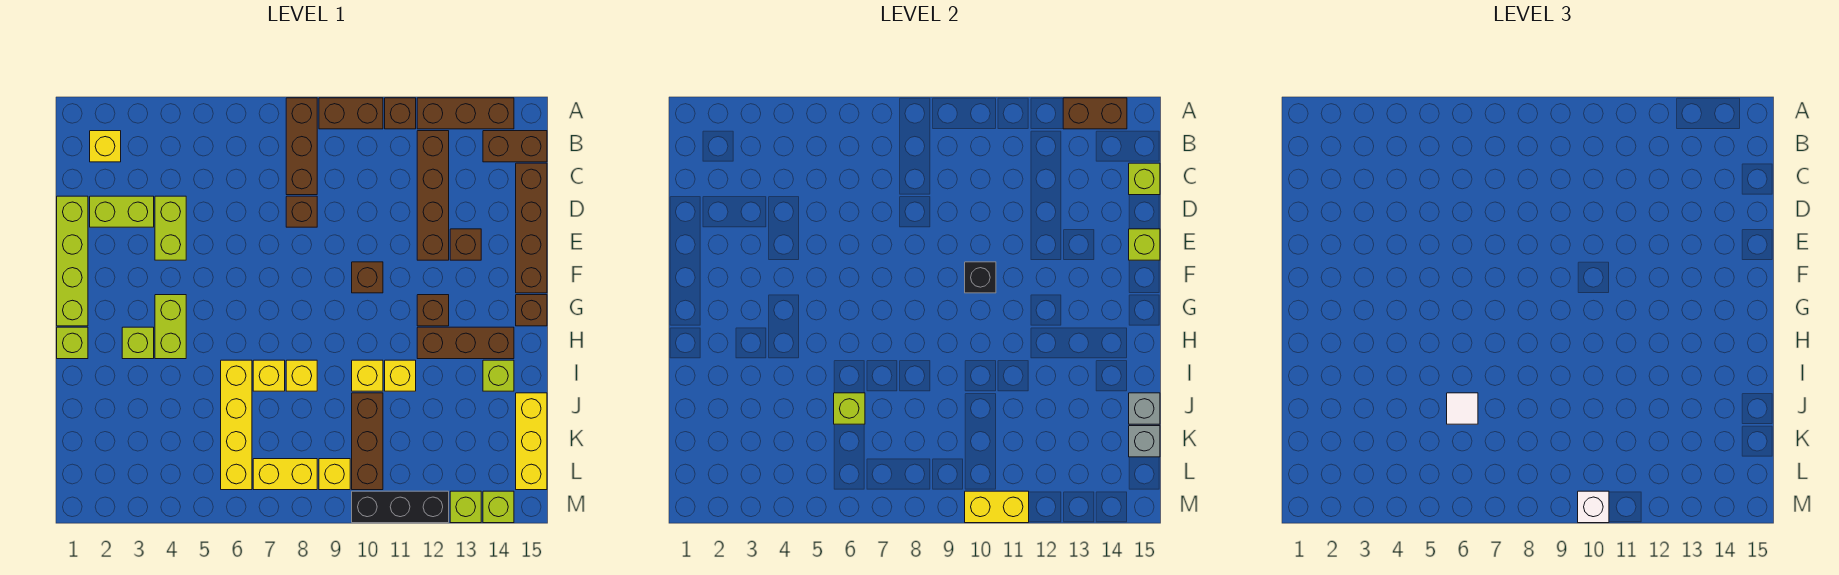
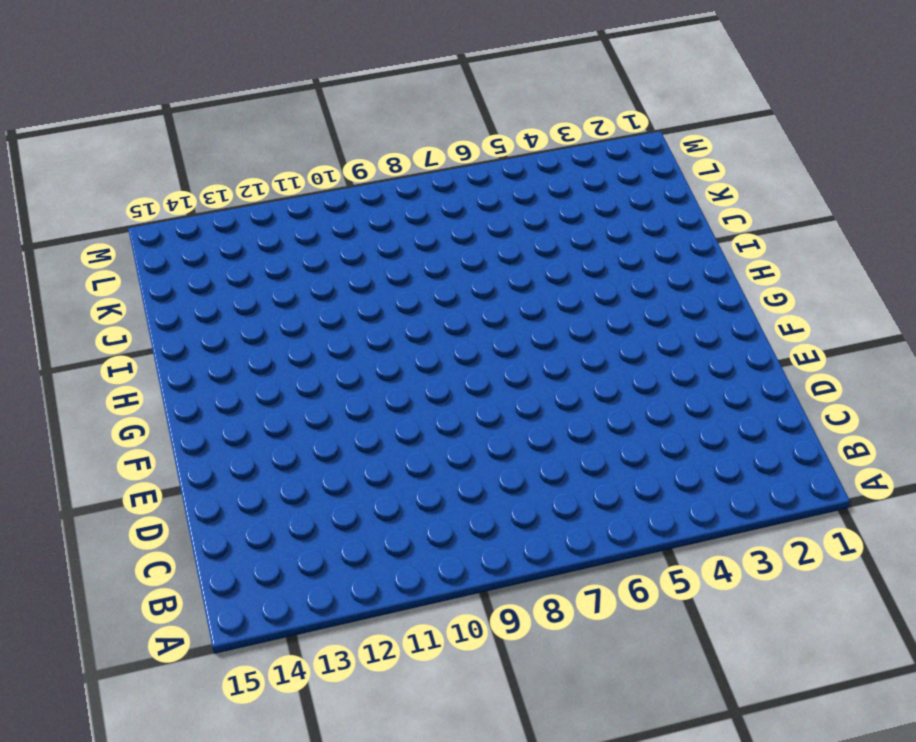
none -> brown brick A8:C8 level 1
none -> brown brick A9:A10 level 1
none -> brown brick A11 level 1
none -> brown brick A12:A14 level 1

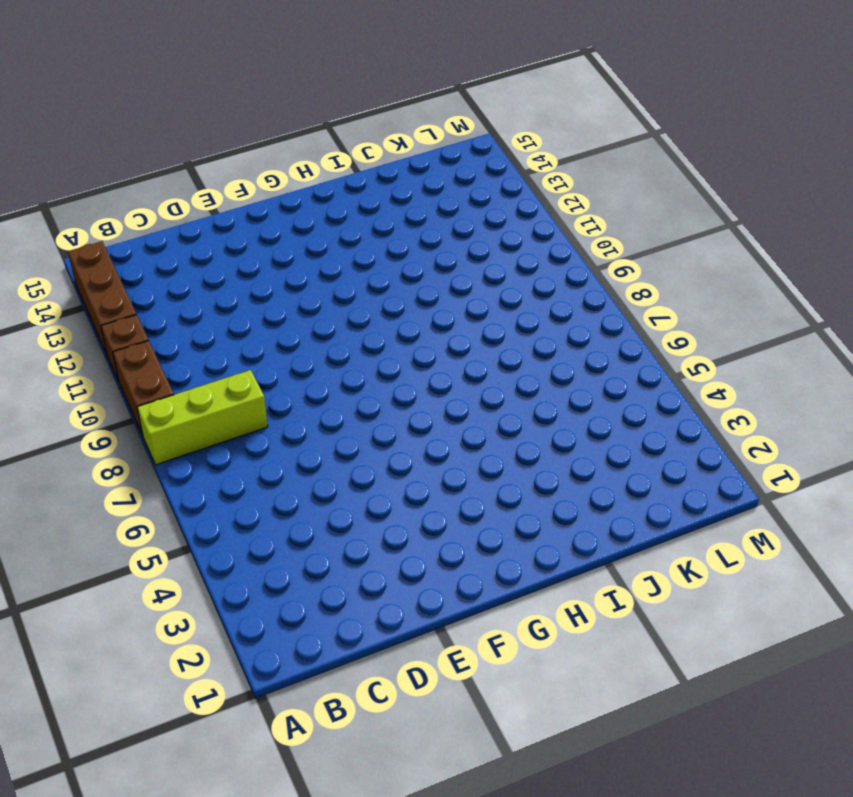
lime brick A8:C8 level 1 -> brown brick A8:C8 level 1
none -> yellow brick B2 level 1
none -> brown brick B12:E12 level 1
none -> brown brick B14:B15 level 1
none -> brown brick C15:F15 level 1

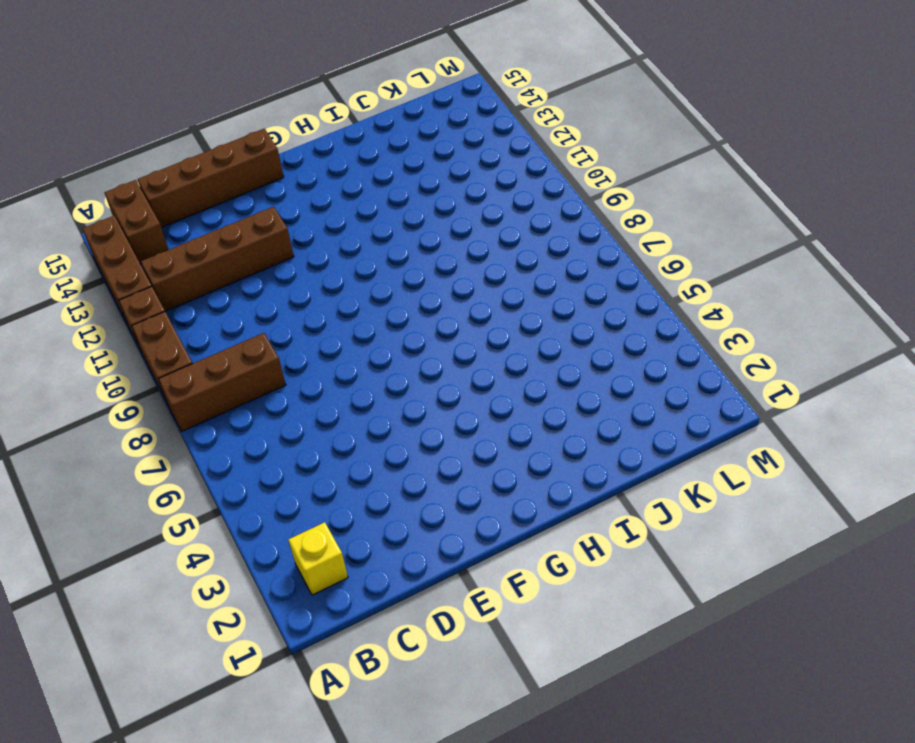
none -> lime brick D1:G1 level 1
none -> lime brick D2:D3 level 1
none -> lime brick D4:E4 level 1
none -> brown brick D8 level 1

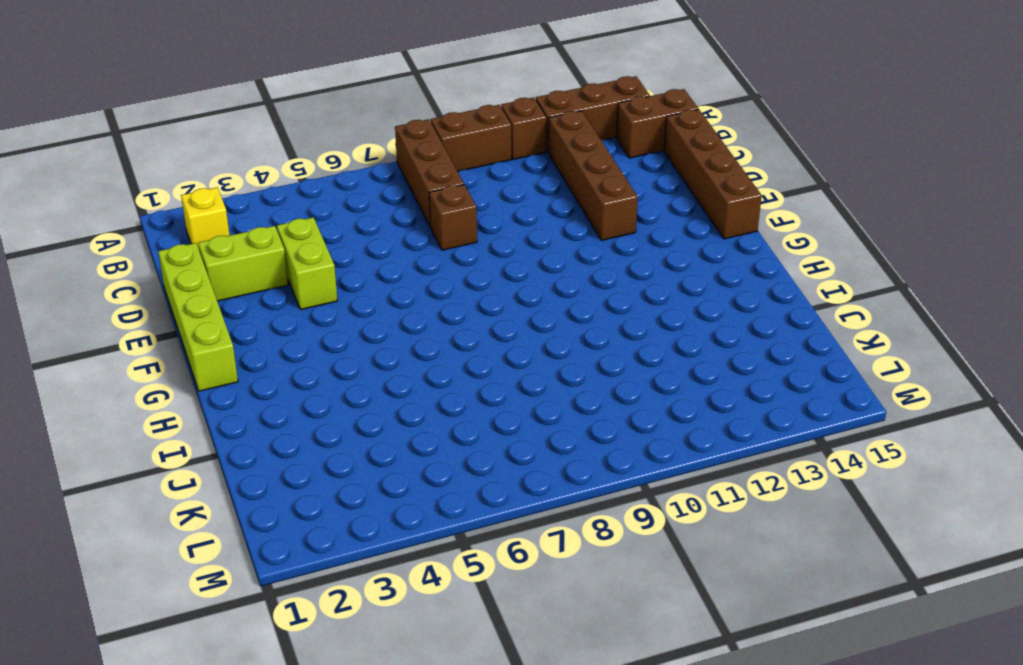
none -> brown brick E13 level 1
none -> brown brick F10 level 1
none -> lime brick G4:H4 level 1
none -> brown brick G12 level 1

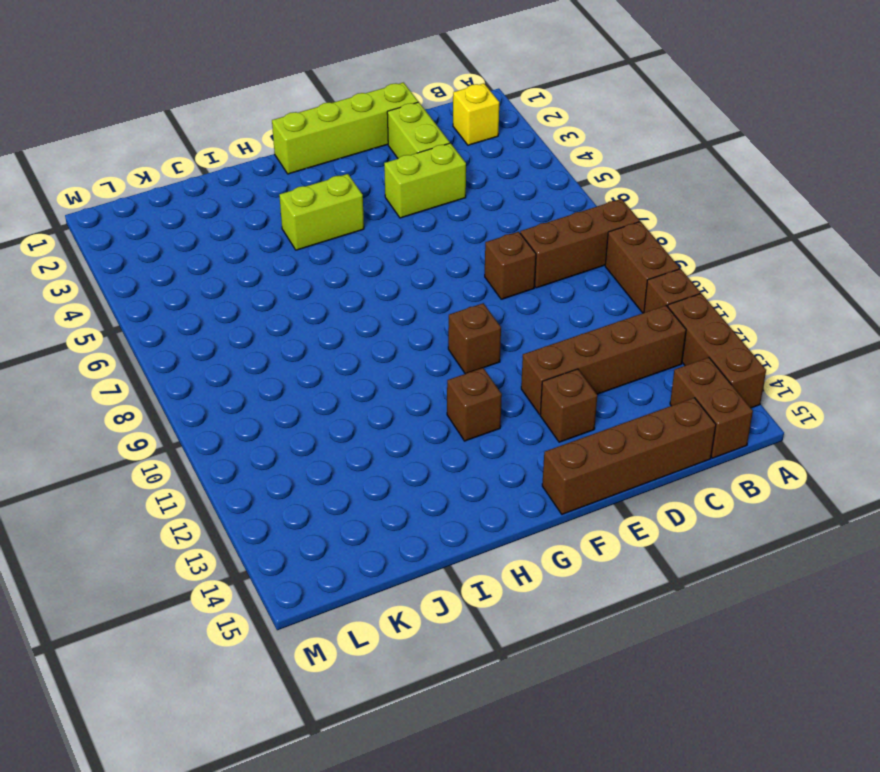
none -> brown brick G15 level 1
none -> lime brick H1 level 1
none -> lime brick H3 level 1
none -> brown brick H12:H14 level 1

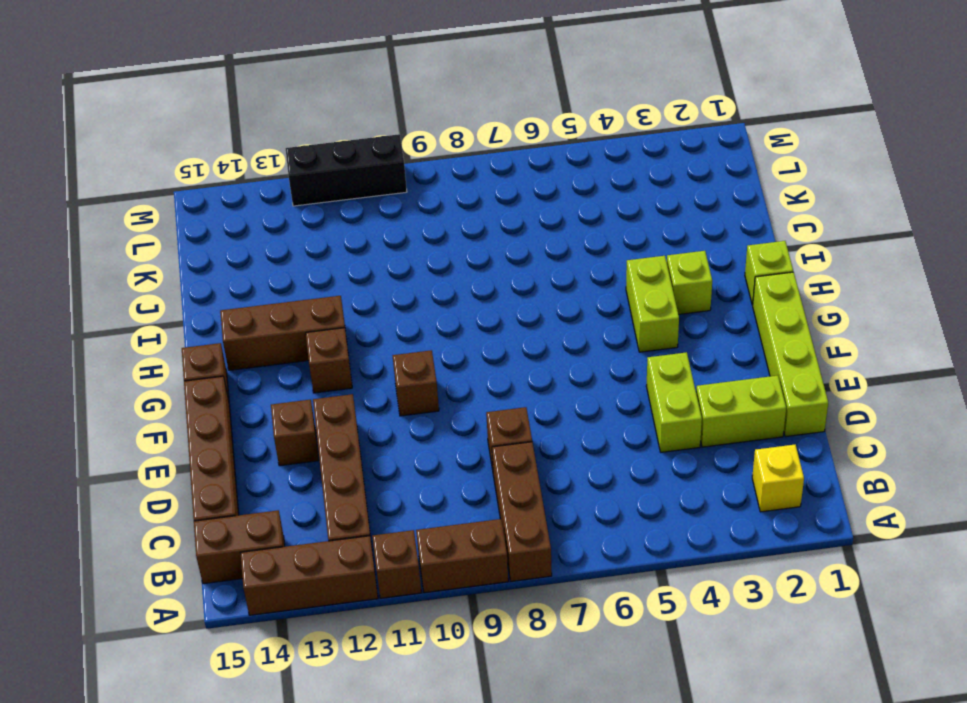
none -> yellow brick I6:L6 level 1
none -> yellow brick I7 level 1
none -> yellow brick I8 level 1
none -> yellow brick I10 level 1

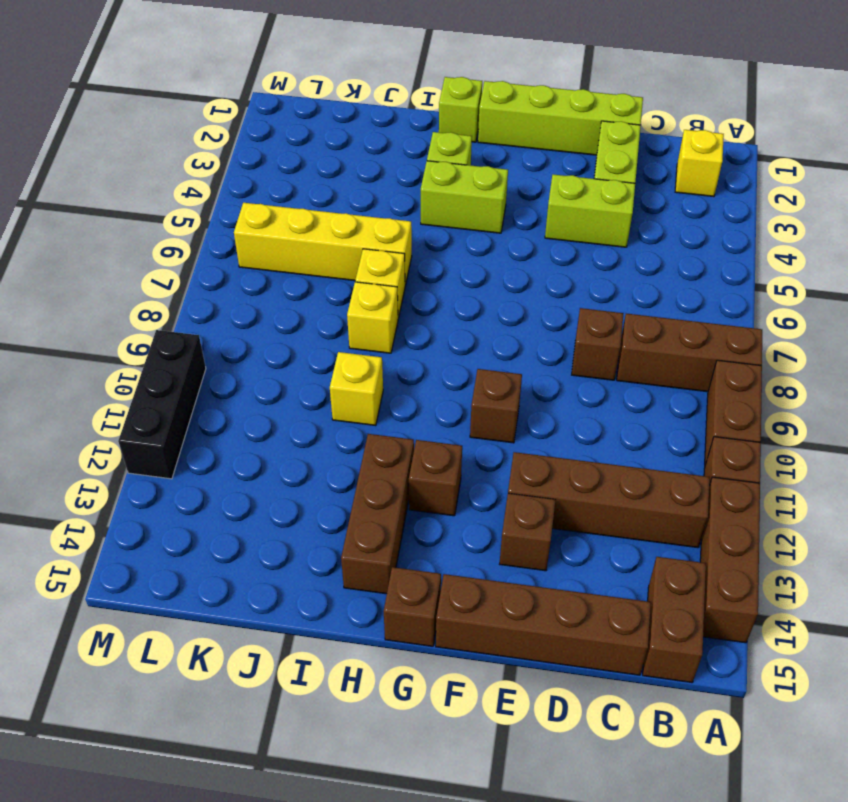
none -> yellow brick I11 level 1
none -> lime brick I14 level 1
none -> brown brick J10:L10 level 1
none -> yellow brick J15:L15 level 1

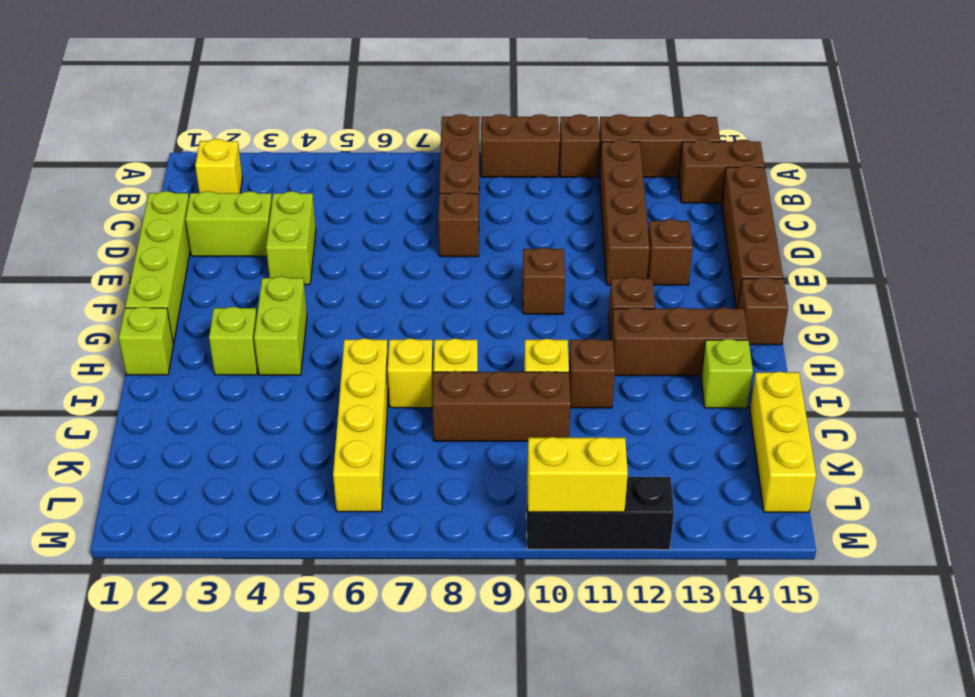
brown brick I11 level 1 -> yellow brick I11 level 1
brown brick J8:J10 level 1 -> brown brick J10:L10 level 1
none -> yellow brick L7:L8 level 1
none -> yellow brick L9 level 1
none -> lime brick M13 level 1
none -> lime brick M14 level 1

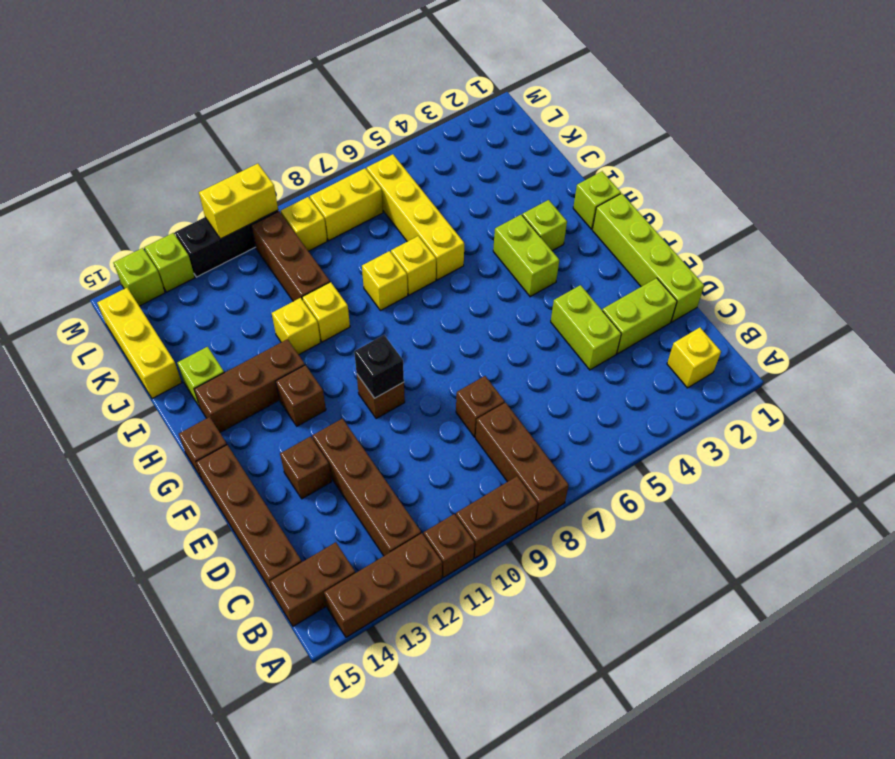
none -> brown brick A13:A14 level 2
none -> lime brick C15 level 2
none -> lime brick E15 level 2
none -> lime brick J6 level 2

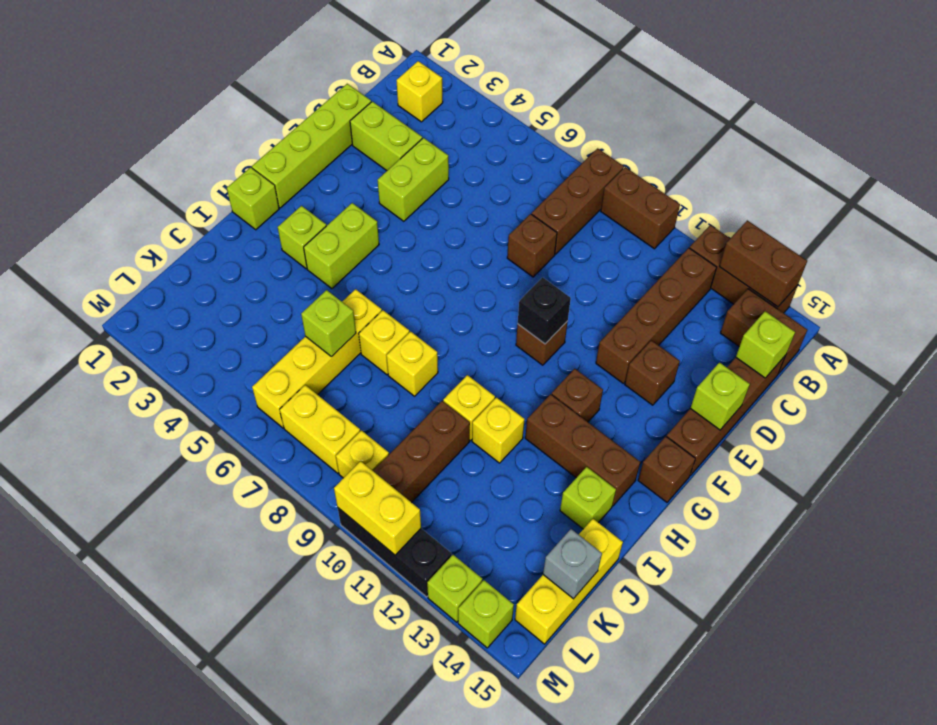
none -> brown brick A11 level 1
none -> grey brick J15 level 2
none -> white tile J6 level 3
none -> white brick M10 level 3

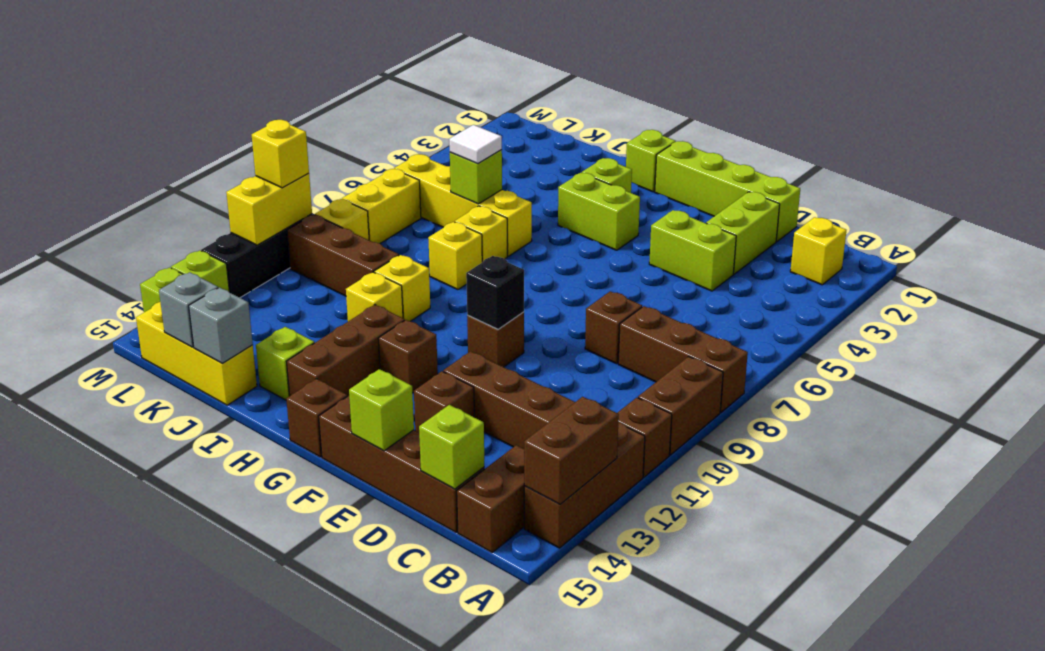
yellow brick M10 level 3 -> white brick M10 level 3

